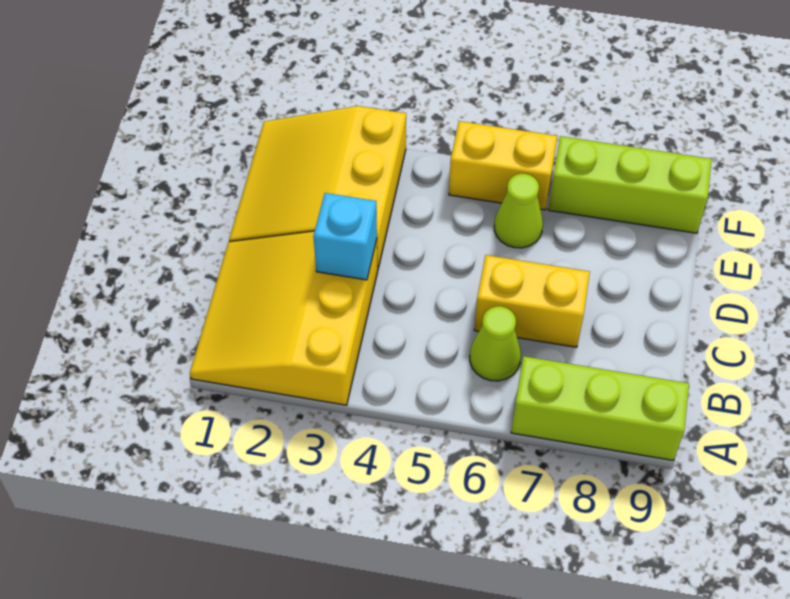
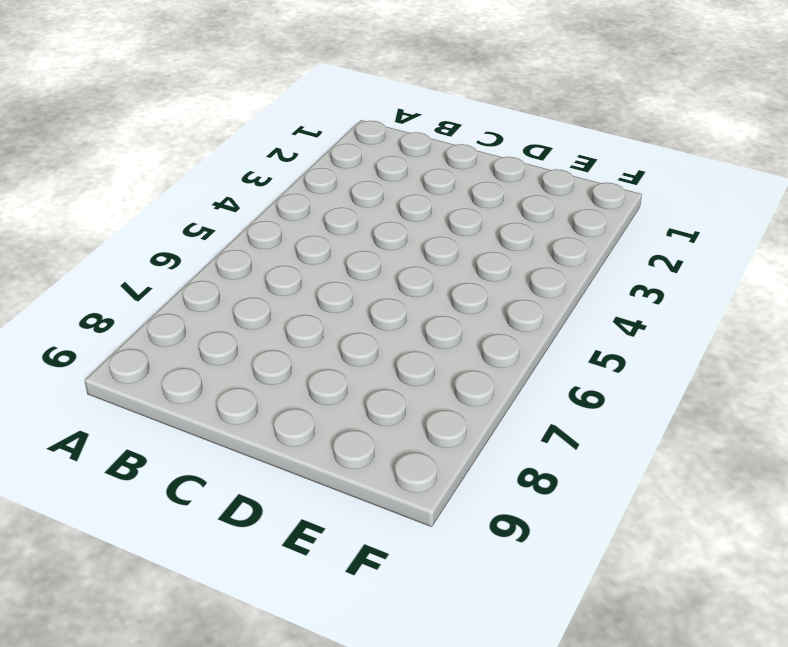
none -> yellow slope A1:C3 level 1 top 3
none -> lime brick A7:A9 level 1

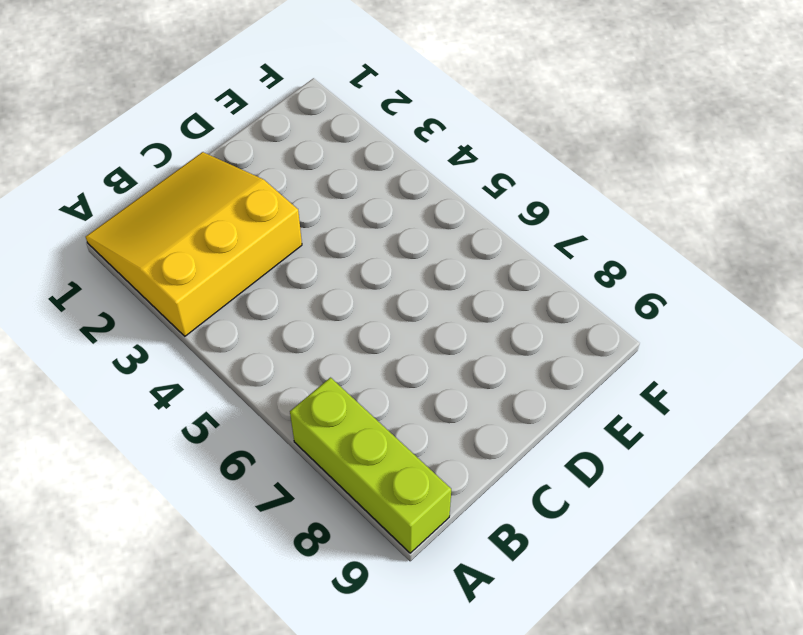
none -> lime cone B6 level 1
none -> yellow brick C6:C7 level 1

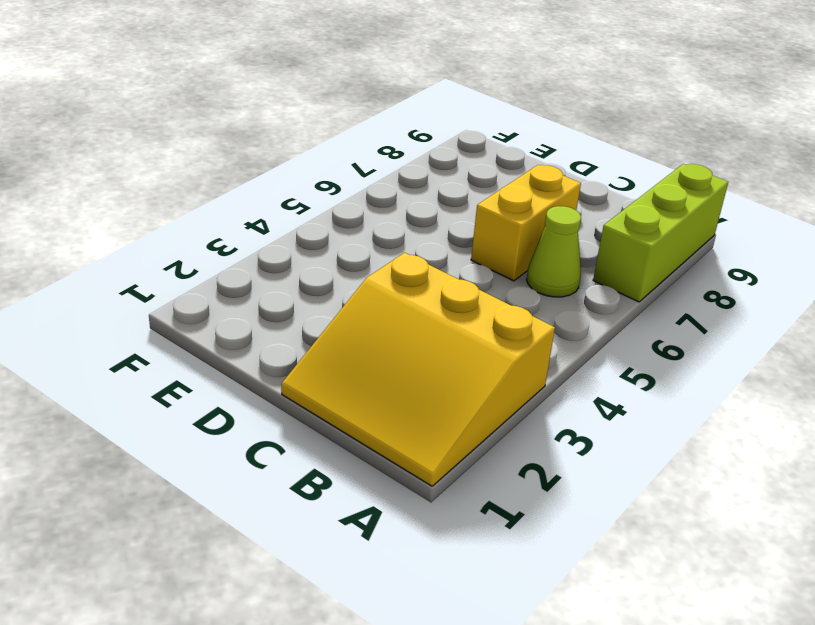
none -> yellow slope D1:F3 level 1 top 3
none -> lime cone E6 level 1

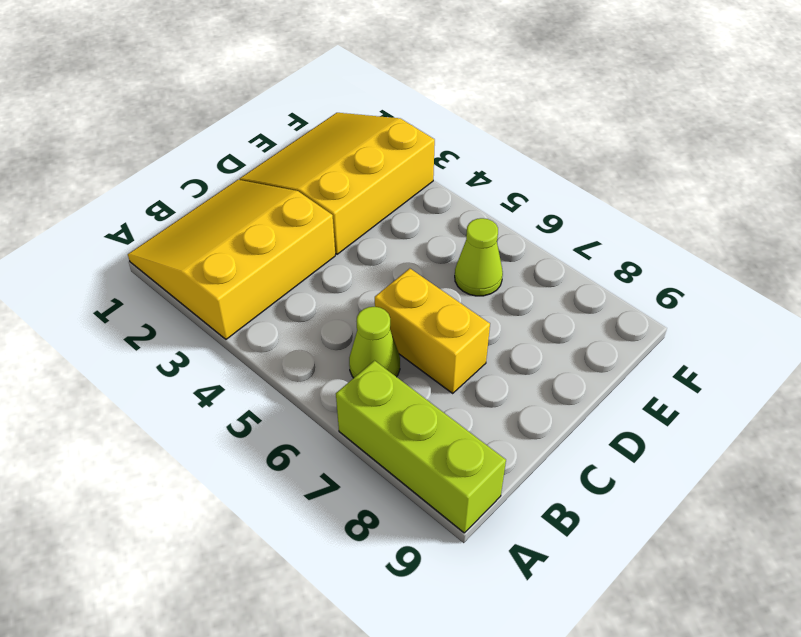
none -> yellow brick F5:F6 level 1
none -> lime brick F7:F9 level 1

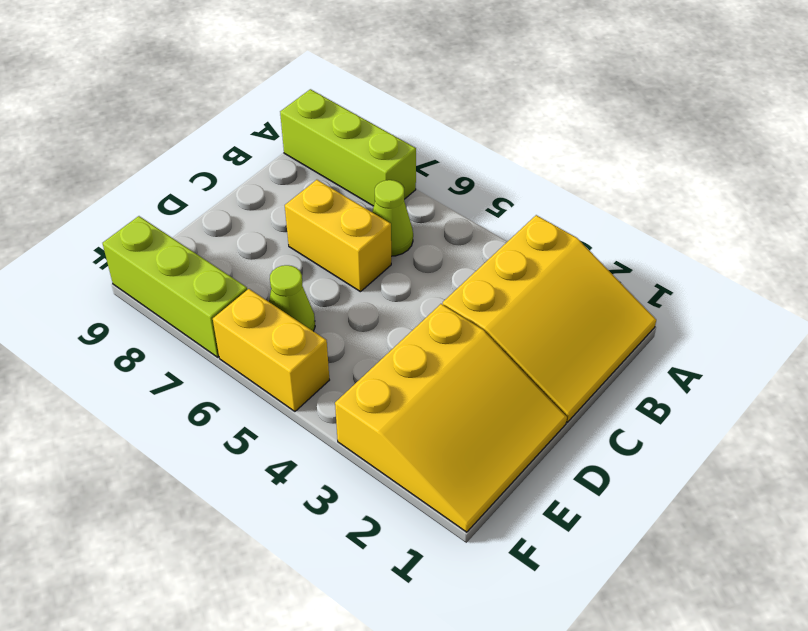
none -> cyan brick C3 level 2

